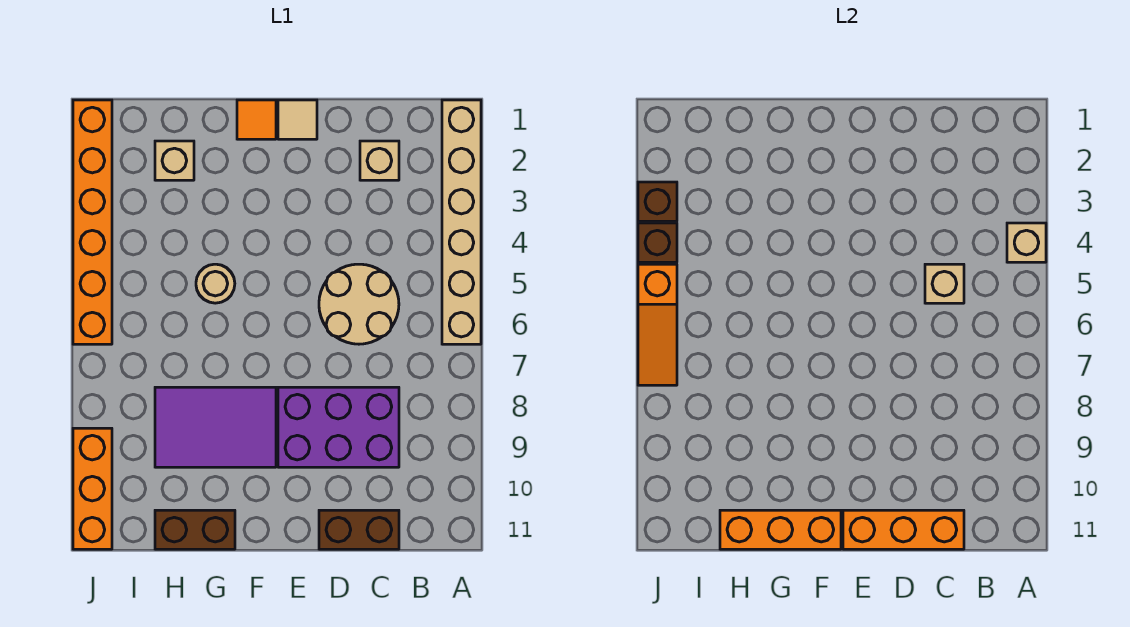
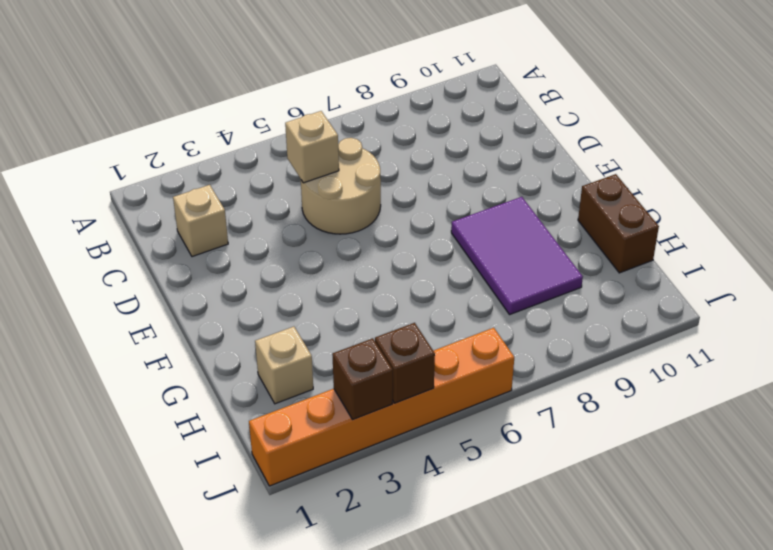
none -> tan brick A1:A6 level 1
none -> purple brick C8:E9 level 1
none -> brown brick C11:D11 level 1

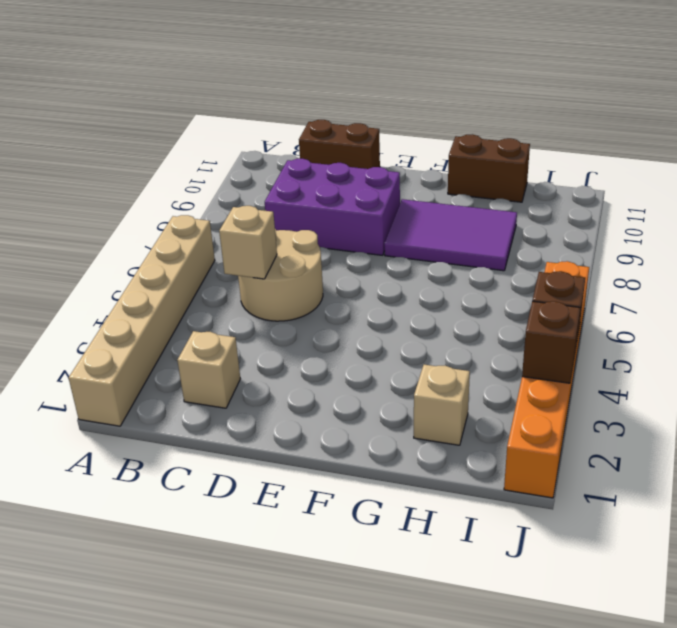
none -> tan tile E1 level 1
none -> orange tile F1 level 1
none -> tan round brick G5 level 1

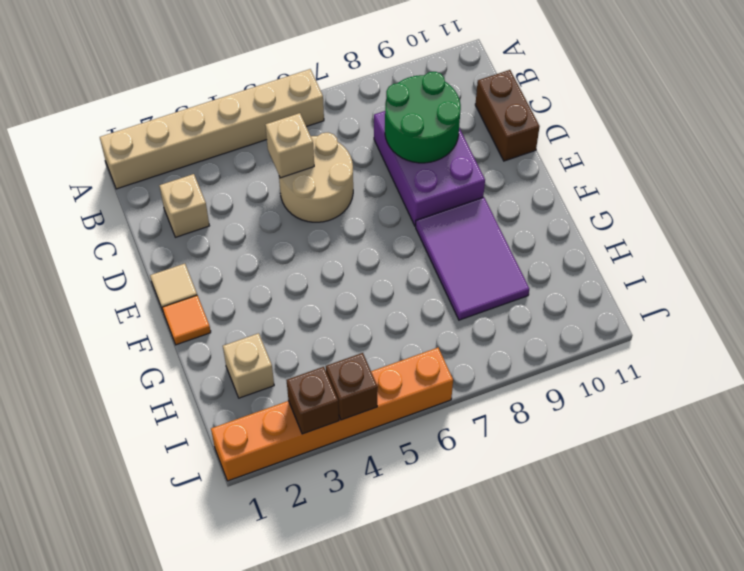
green round brick C8:D9 level 2 -> none
none -> tan round brick G5 level 1
none -> brown brick G11:H11 level 1
none -> orange brick J9:J11 level 1

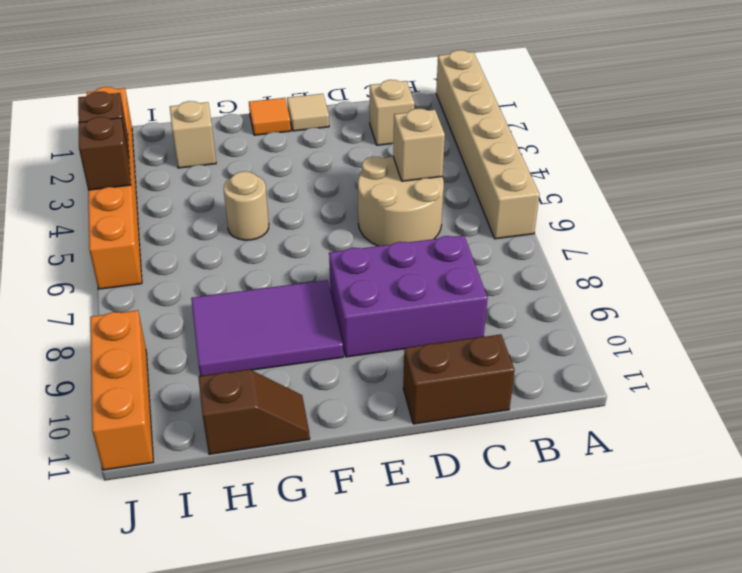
brown slope G11:H11 level 1 top H -> brown brick G11:H11 level 1
none -> tan brick A4 level 2
none -> orange brick C11:E11 level 2
none -> orange brick F11:H11 level 2

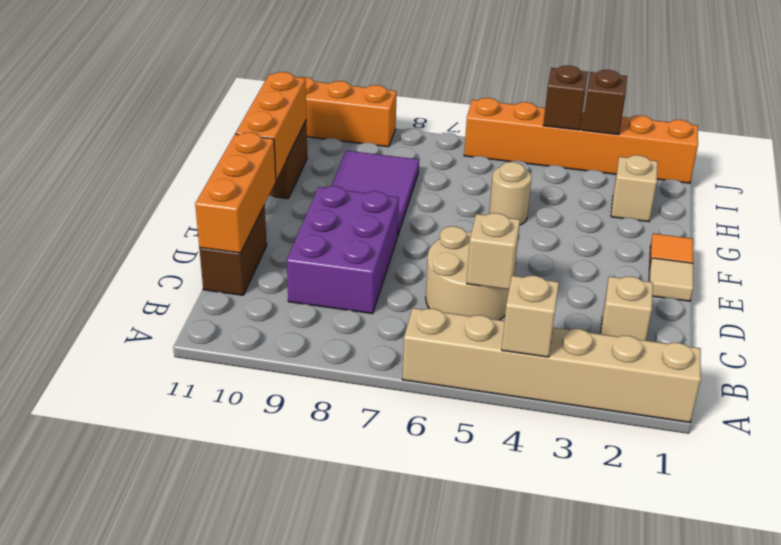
none -> orange slope J5:J7 level 2 top 5

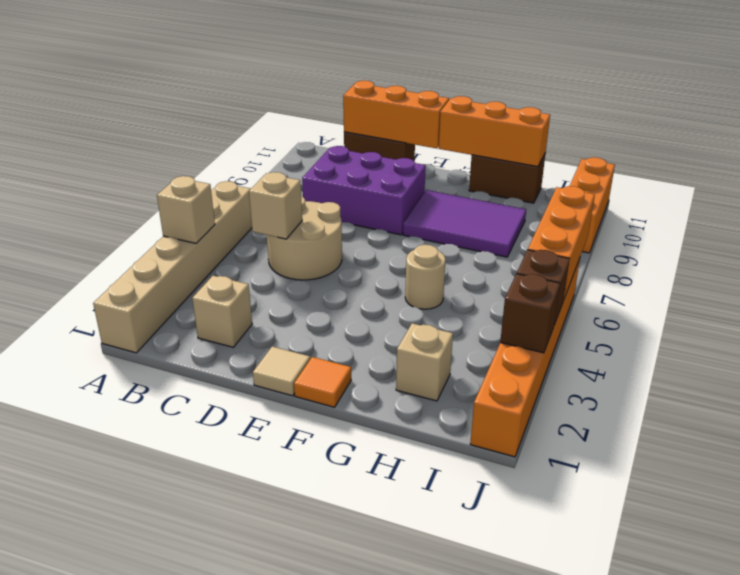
orange brick J5:J7 level 2 -> orange slope J5:J7 level 2 top 5

